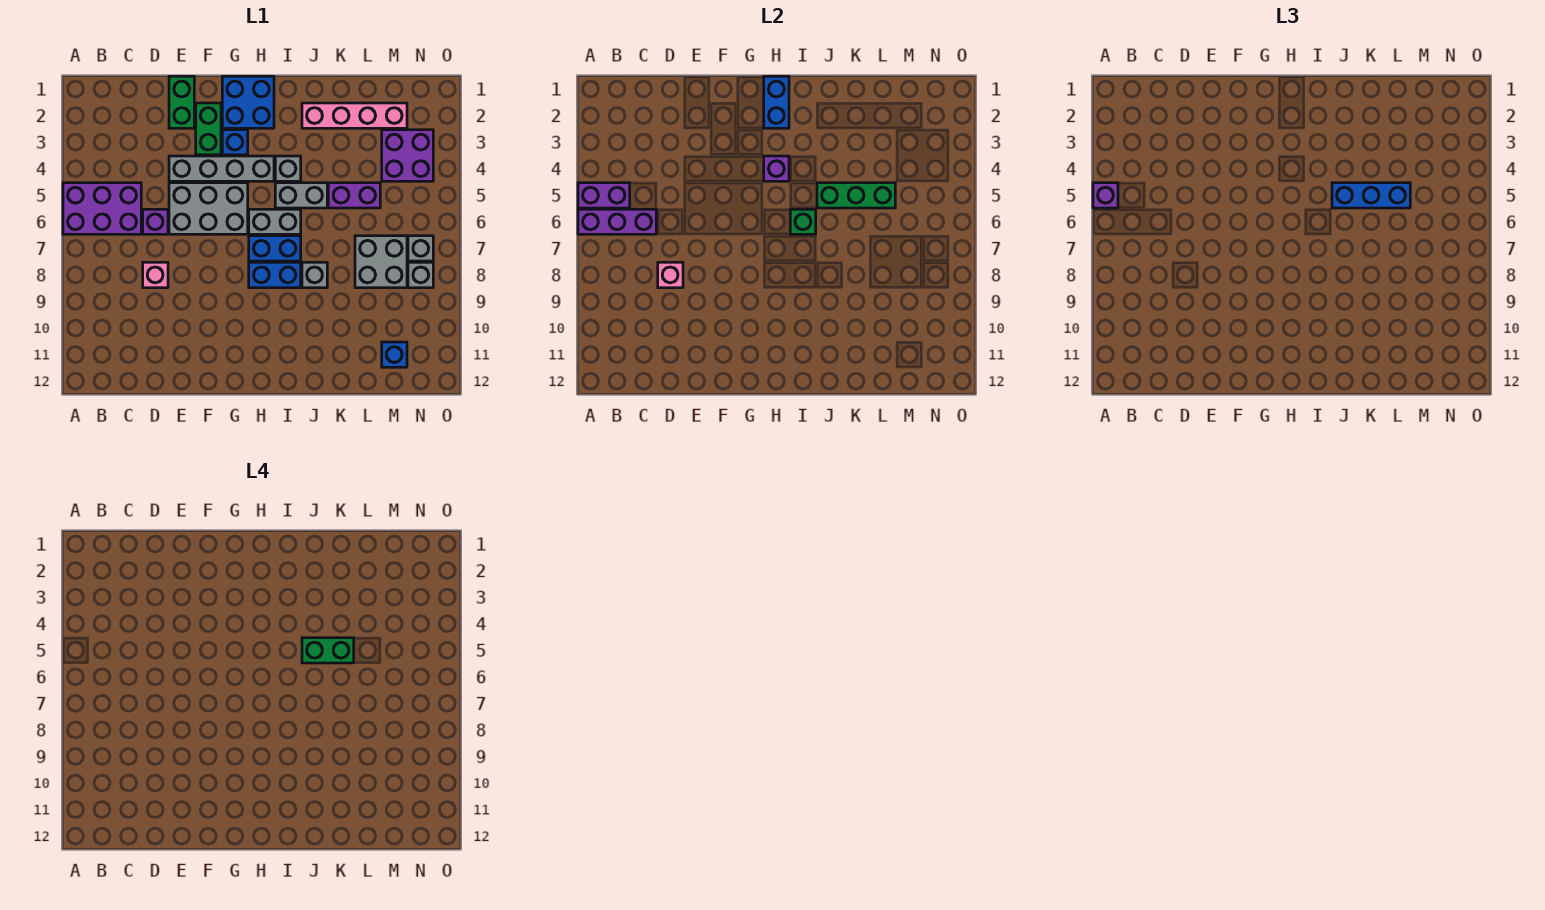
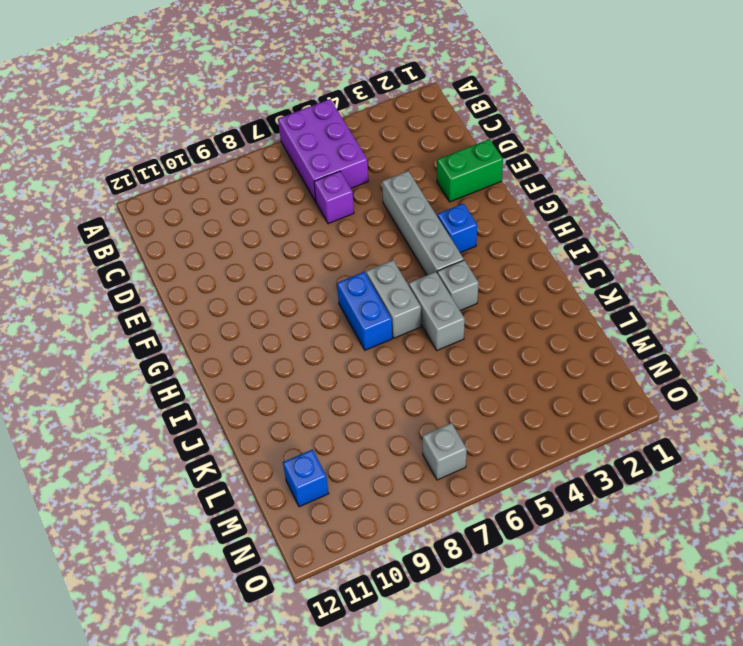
none -> pink brick D8 level 1
none -> grey brick E5:G6 level 1
none -> green brick F2:F3 level 1
none -> blue brick G1:H2 level 1

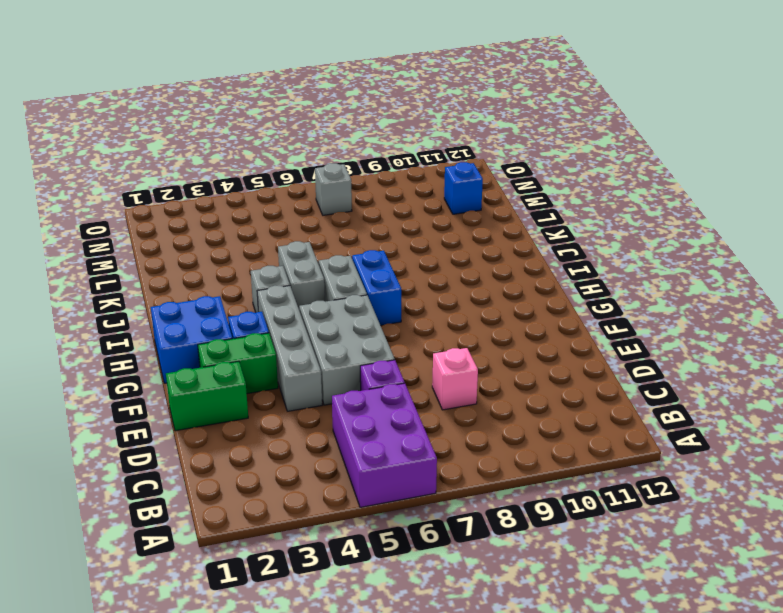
none -> blue brick H8:I8 level 1
none -> pink brick J2:M2 level 1
none -> grey brick J8 level 1
none -> purple brick K5:L5 level 1

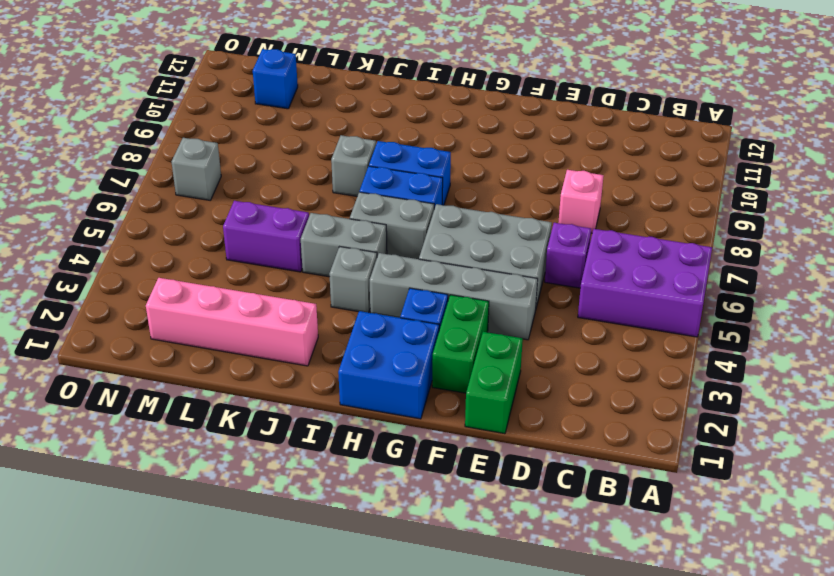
none -> grey brick L7:M8 level 1
none -> purple brick M3:N4 level 1
none -> grey brick N8 level 1
none -> purple brick A5:B5 level 2

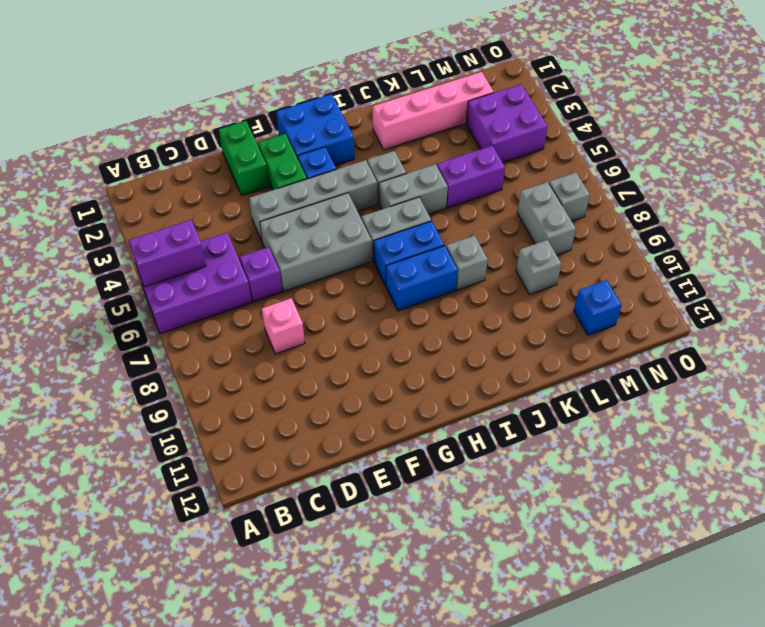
grey brick L9 level 1 -> grey brick N8 level 1
grey brick M7:M8 level 1 -> grey brick L7:M8 level 1
none -> purple brick A6:C6 level 2
none -> pink brick D8 level 2
none -> blue brick H1:H2 level 2
none -> purple brick H4 level 2

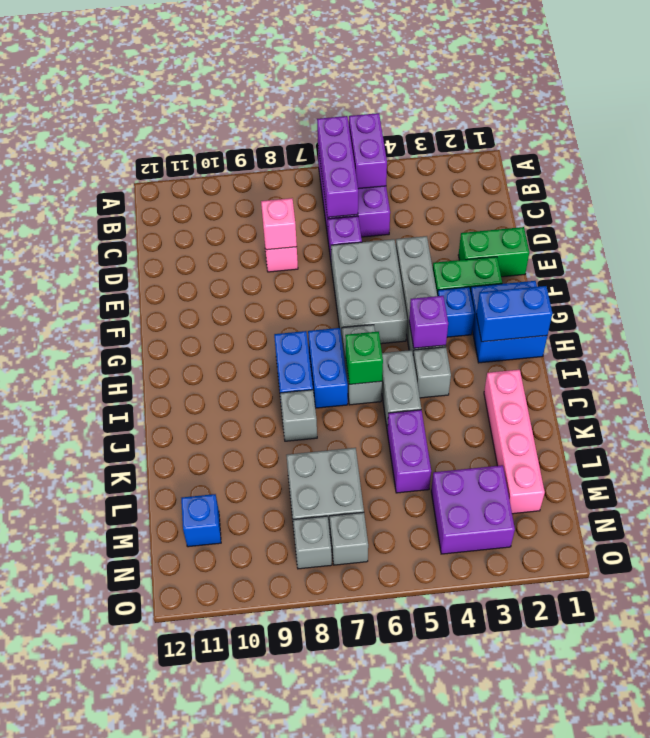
none -> green brick J5:L5 level 2
none -> purple brick A5 level 3
none -> blue brick J5:L5 level 3
none -> green brick J5:K5 level 4

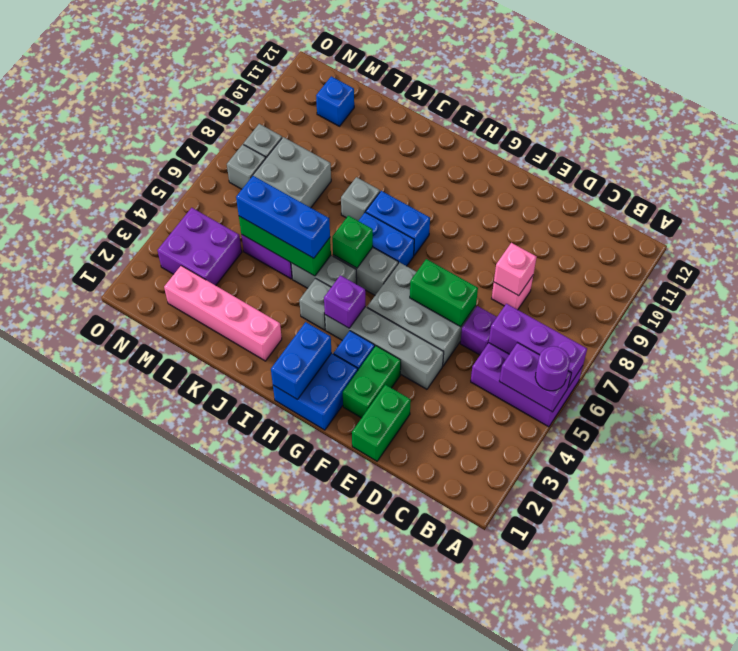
purple round brick A5 level 3 -> purple brick A5 level 3
green brick E6:F6 level 2 -> green brick J5:K5 level 4

